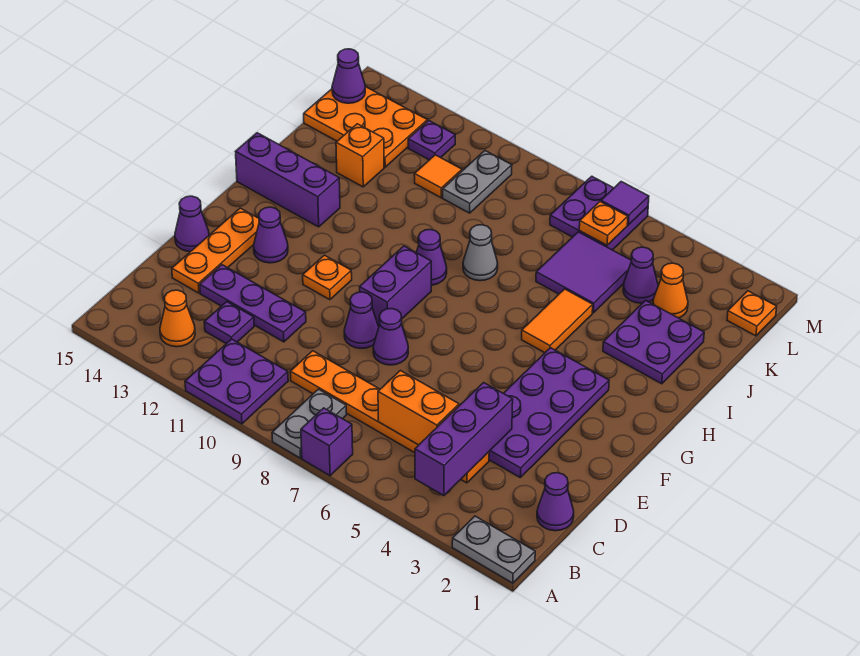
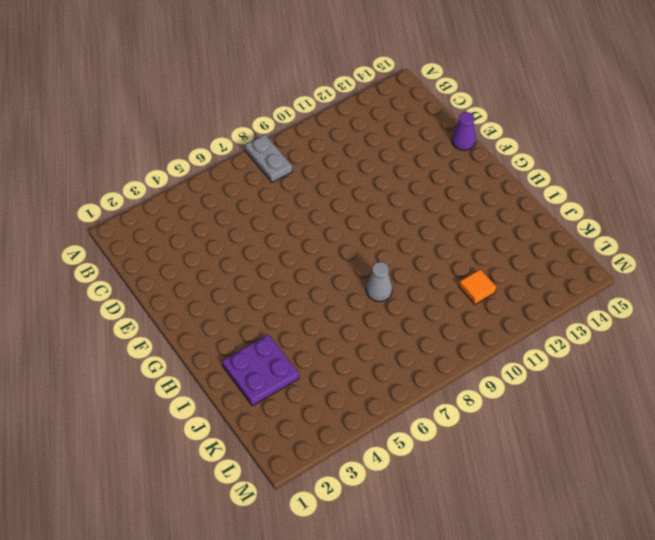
none -> grey plate A1:A2 level 1
none -> purple brick A7 level 1
none -> purple plate A10:B11 level 1
none -> orange cone B13 level 1

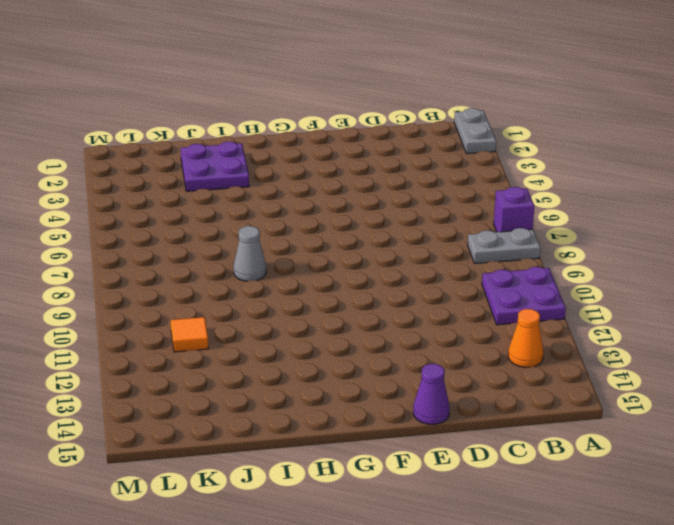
none -> purple cone C1 level 1
none -> orange plate C4:C9 level 1
none -> purple plate C12 level 1
none -> purple plate D3:G4 level 1

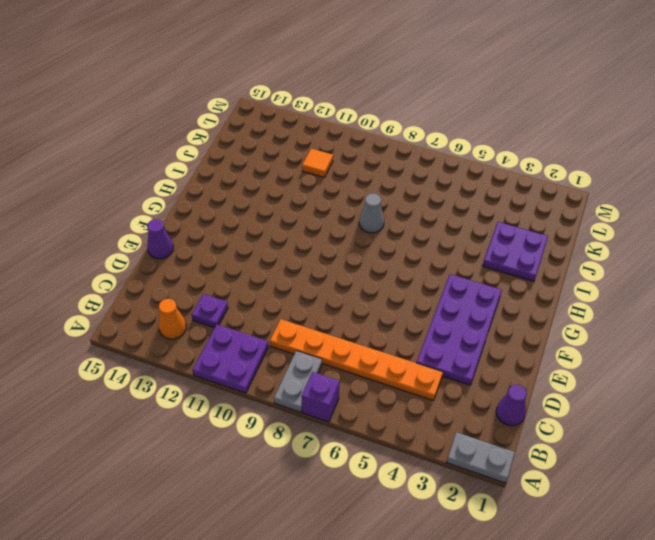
none -> purple plate D11:D13 level 1
none -> orange plate D14:F14 level 1
none -> purple cone E8 level 1
none -> purple cone E9 level 1

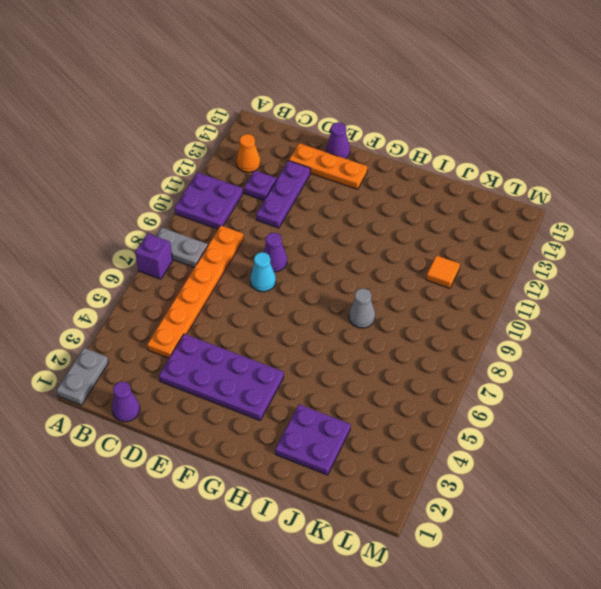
cyan cone E8 level 1 -> purple cone E8 level 1
none -> purple brick F9:G9 level 1
none -> orange plate F11 level 1
none -> purple cone F13 level 1
none -> orange tile H5:I5 level 1

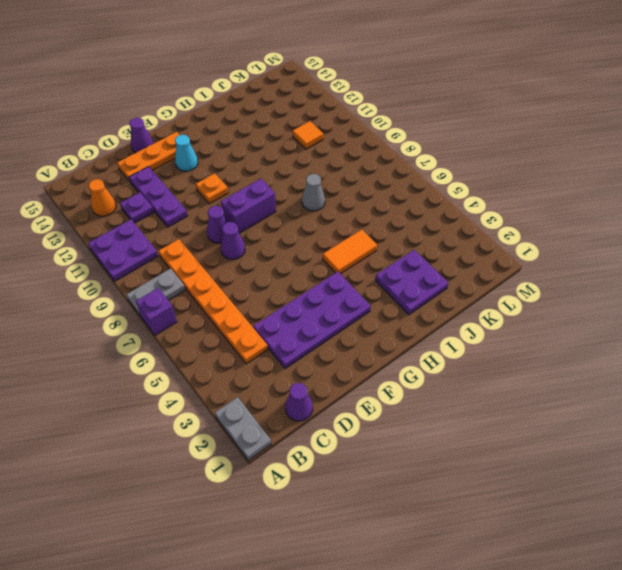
cyan cone F13 level 1 -> purple cone F13 level 1
none -> purple cone H9 level 1
none -> purple brick H13:H15 level 1
none -> purple tile J5:K6 level 1
none -> orange brick J13 level 1

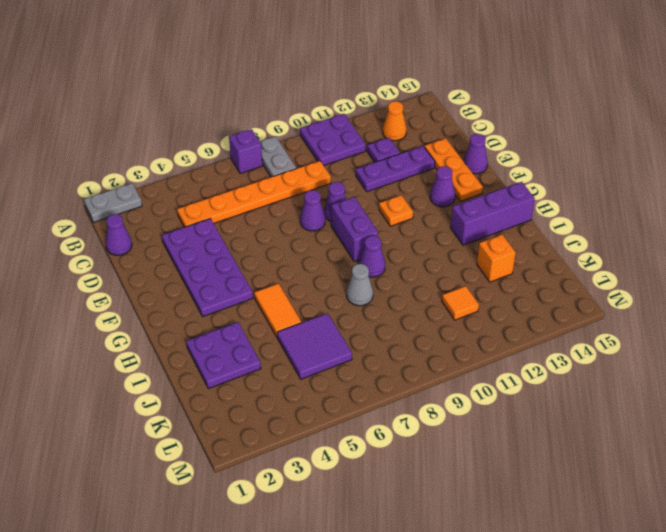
none -> orange cone K3 level 1
none -> purple cone K4 level 1
none -> grey plate K10:L10 level 1
none -> orange plate K13:L15 level 1

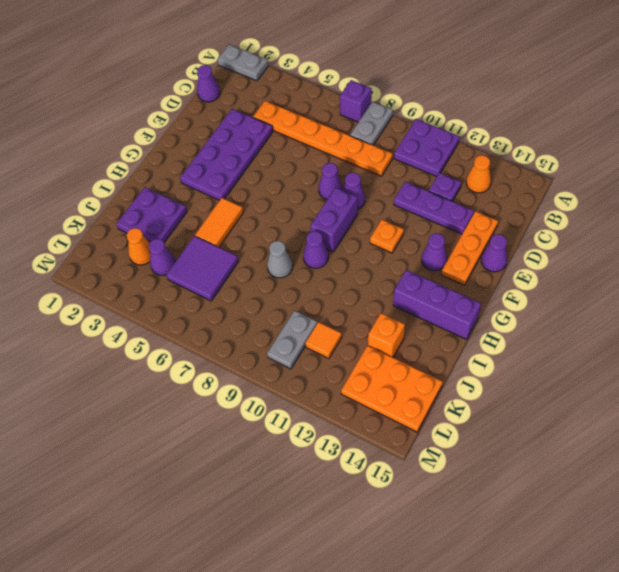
none -> orange plate L1 level 1
none -> purple plate L6:M7 level 1
none -> purple plate L12 level 1
none -> purple brick B4:D4 level 2

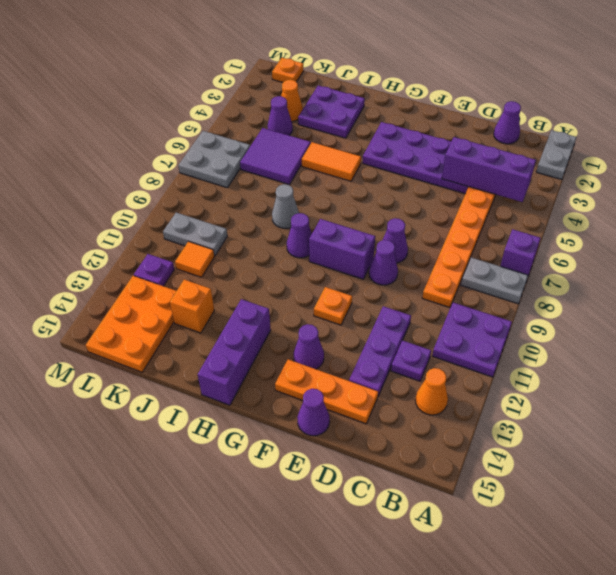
grey plate L6:M7 level 1 -> purple plate L6:M7 level 1
none -> orange brick C5:C6 level 2
none -> orange plate L6 level 2
none -> purple cone L15 level 2
none -> purple tile M6 level 2

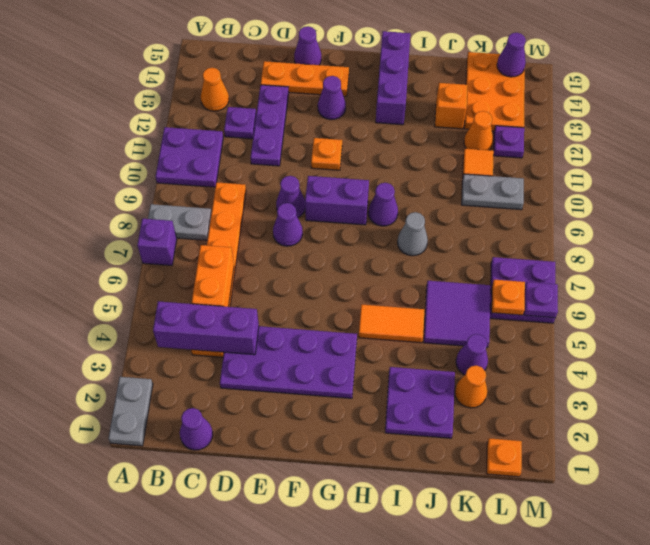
orange cone K12 level 1 -> none
purple plate M6 level 2 -> purple tile M6 level 2

